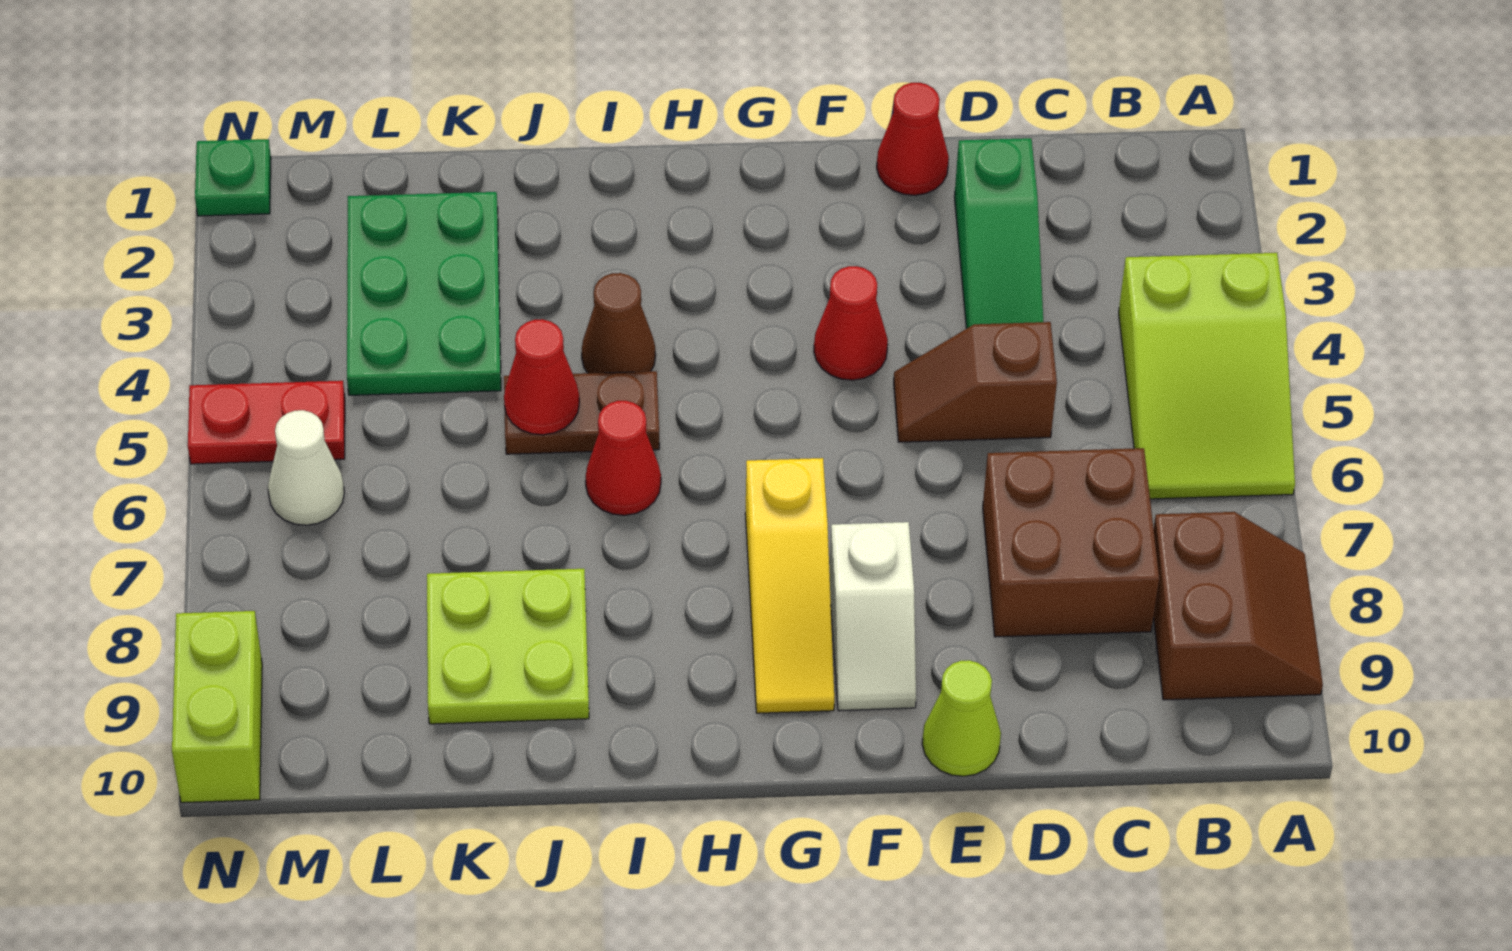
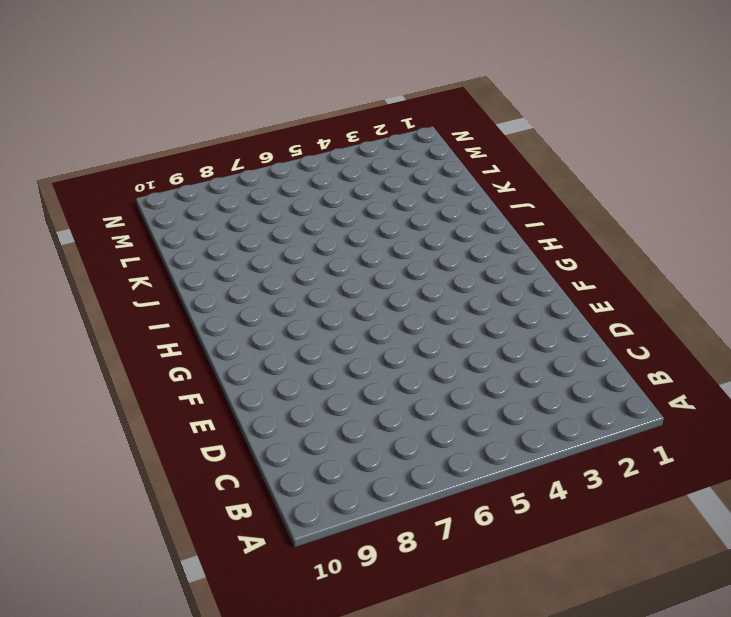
none -> lime slope A4:B6 level 1 top 4
none -> brown slope A8:B9 level 1 top B
none -> brown brick C7:D8 level 1

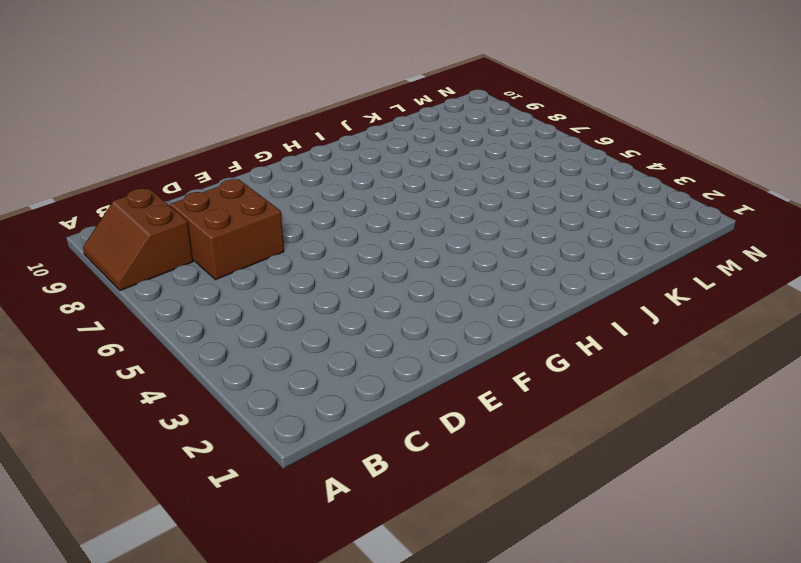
none -> lime slope A4:B6 level 1 top 4
none -> green slope D2:D4 level 1 top 2
none -> brown slope D5:E5 level 1 top D

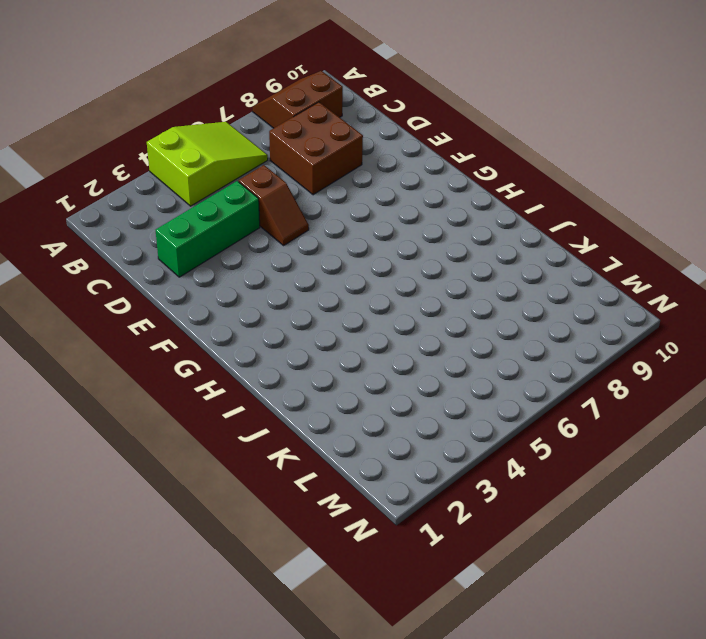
green brick D2:D4 level 1 -> green slope D2:D4 level 1 top 2
none -> red cone E1 level 1
none -> lime cone E10 level 1
none -> red cone F4 level 1

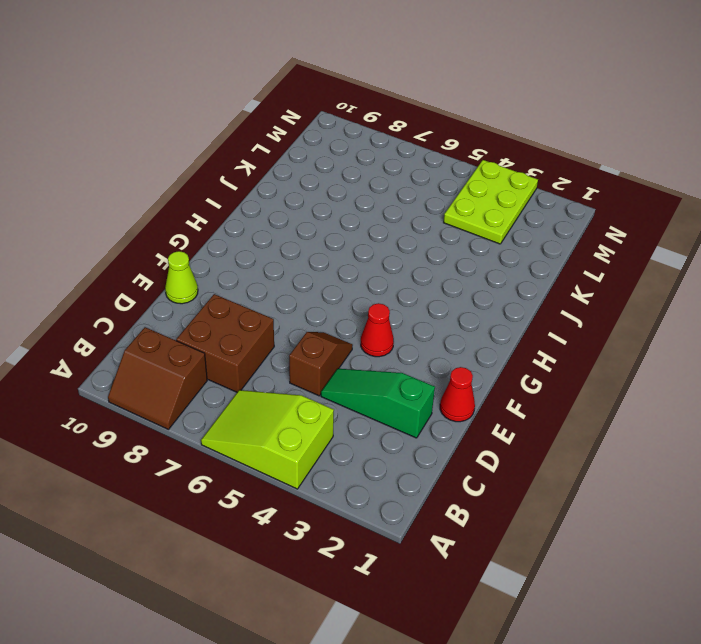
lime plate L3:N4 level 1 -> green plate K2:L4 level 1
none -> white slope F8:F9 level 1 top 8
none -> yellow slope G7:G9 level 1 top 7
none -> brown cone I4 level 1

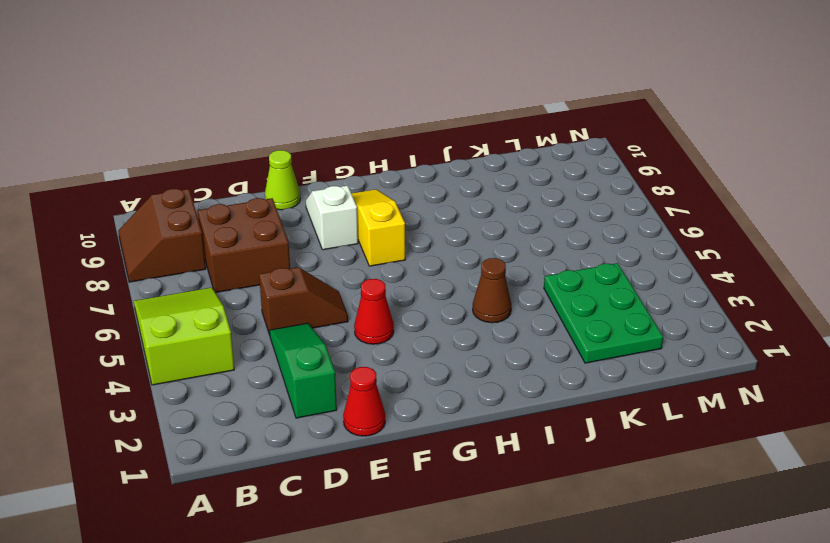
none -> brown plate I5:J5 level 1
none -> red cone I6 level 1
none -> lime plate J8:K9 level 1

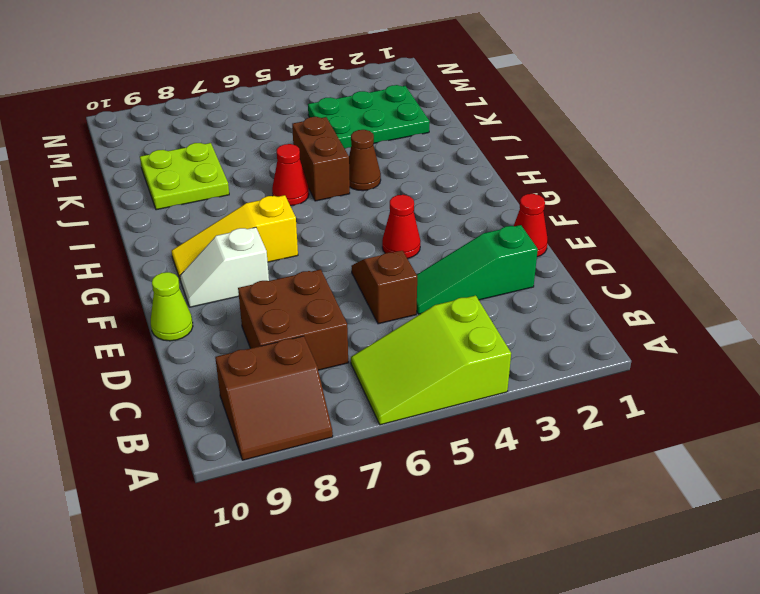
brown brick I5:J5 level 1 -> brown plate I5:J5 level 1
none -> red plate M5:N5 level 1
none -> white cone M6 level 1
none -> green plate N1 level 1

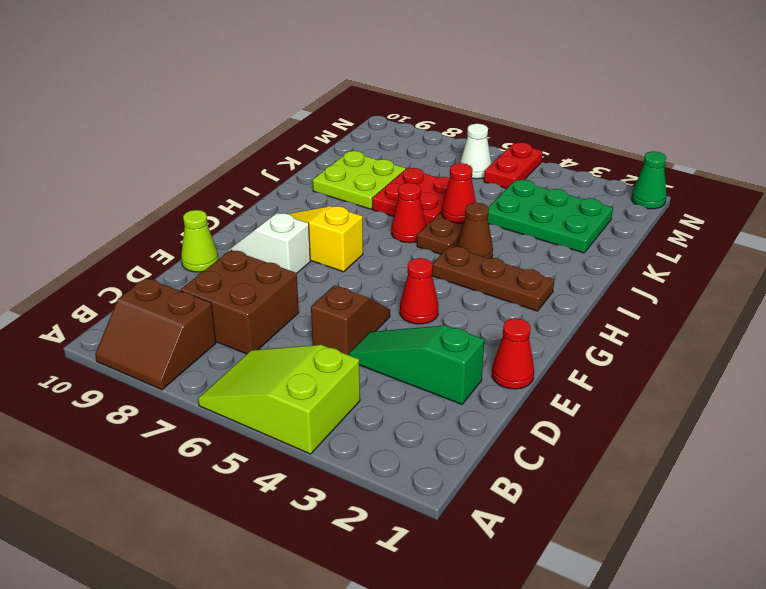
brown plate H2:H4 level 1 -> none
red plate J6:K7 level 1 -> none
green cone N1 level 1 -> green plate N1 level 1
none -> lime brick N9:N10 level 1

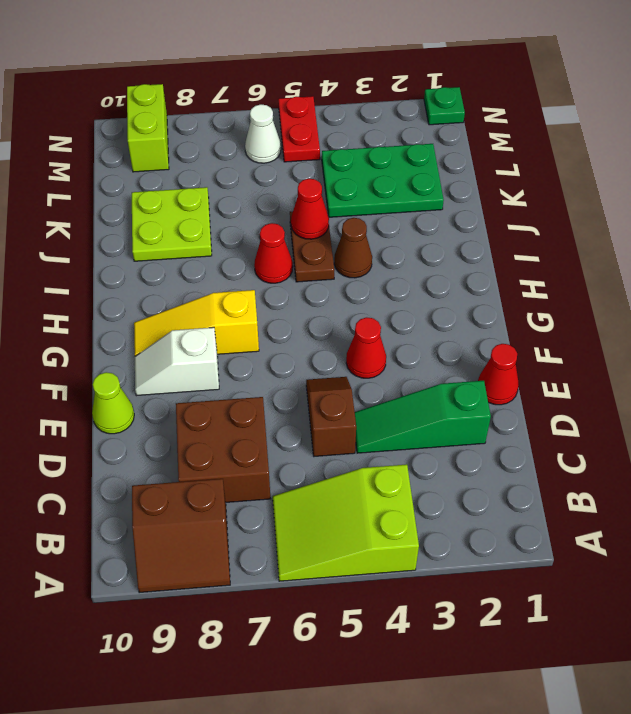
lime brick M9:N9 level 1 -> lime brick N9:N10 level 1

